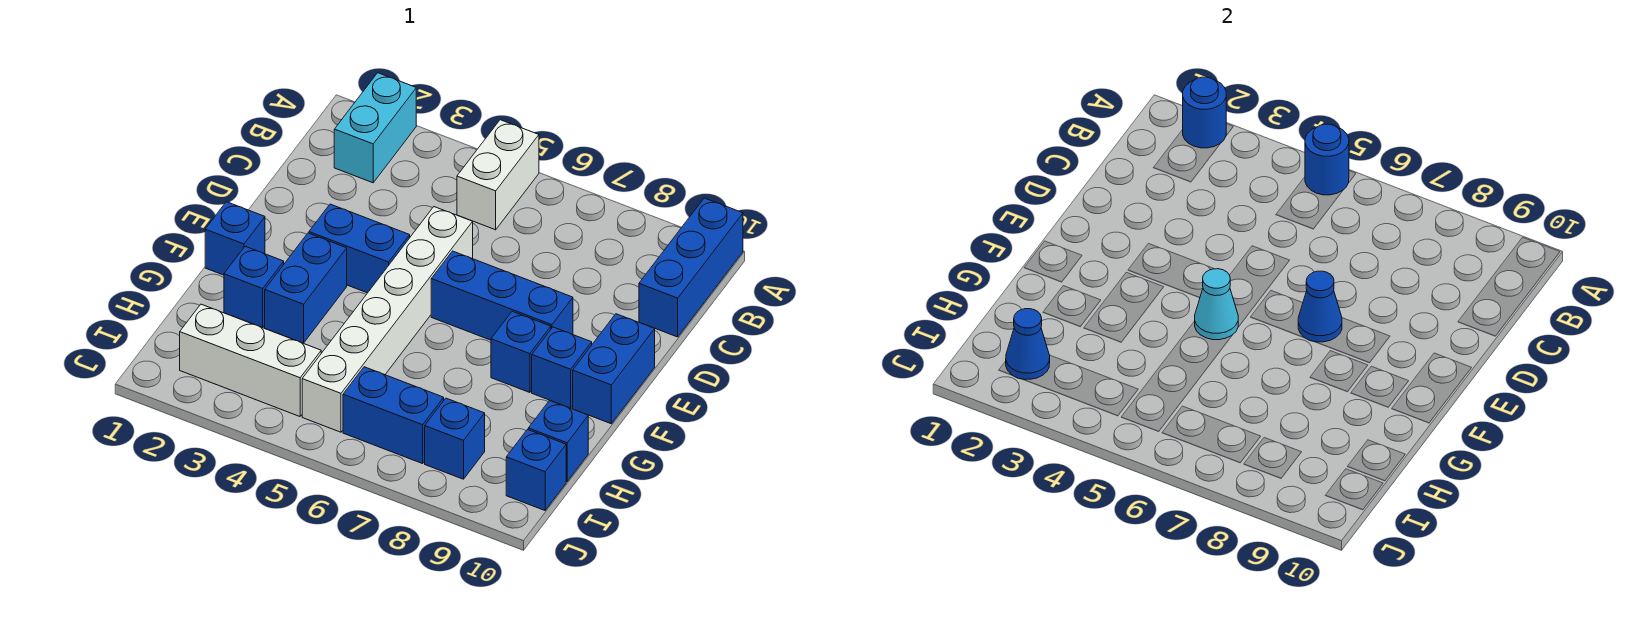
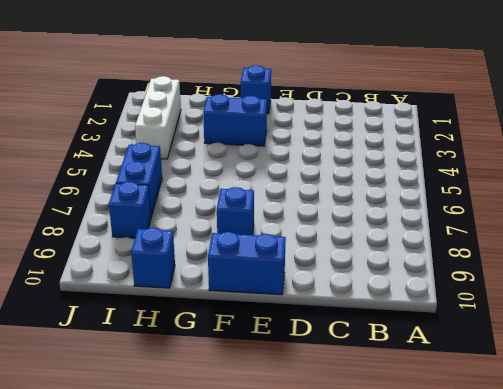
none -> cyan brick A2:B2 level 1
none -> white brick A5:B5 level 1
none -> blue brick A10:C10 level 1

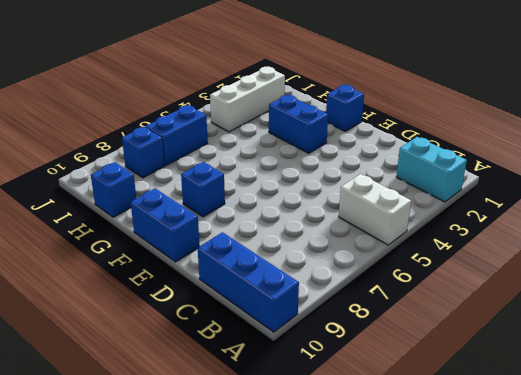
none -> white brick D5:I5 level 1
none -> blue brick E3:E4 level 1
none -> blue brick E6:E8 level 1

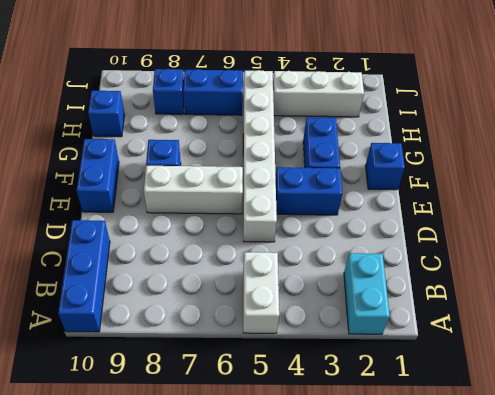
white brick E6:E8 level 1 -> blue brick E6:E8 level 1
none -> blue brick F9 level 1
none -> blue brick G2 level 1
none -> blue brick I10 level 1

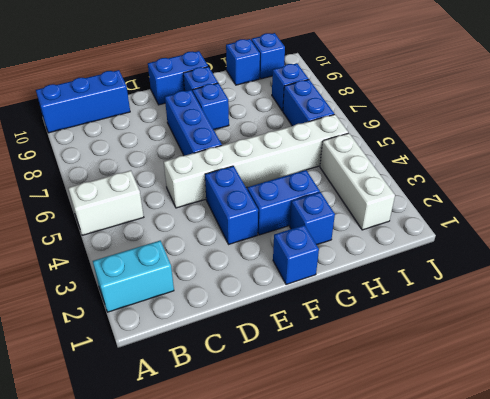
none -> blue round brick A2 level 2
none -> blue round brick A5 level 2
none -> blue cone E7 level 2

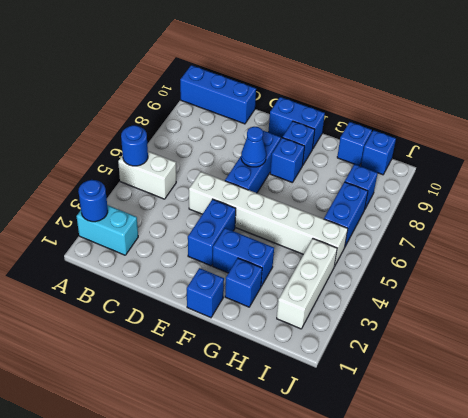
none -> cyan cone F5 level 2
none -> blue cone I2 level 2

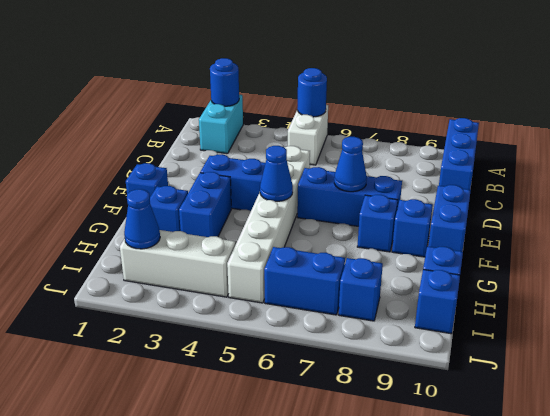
blue cone F5 level 2 -> cyan cone F5 level 2

